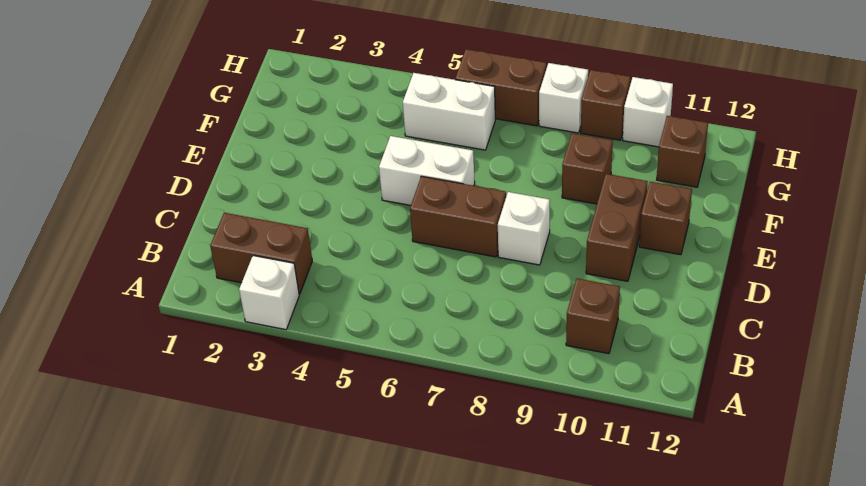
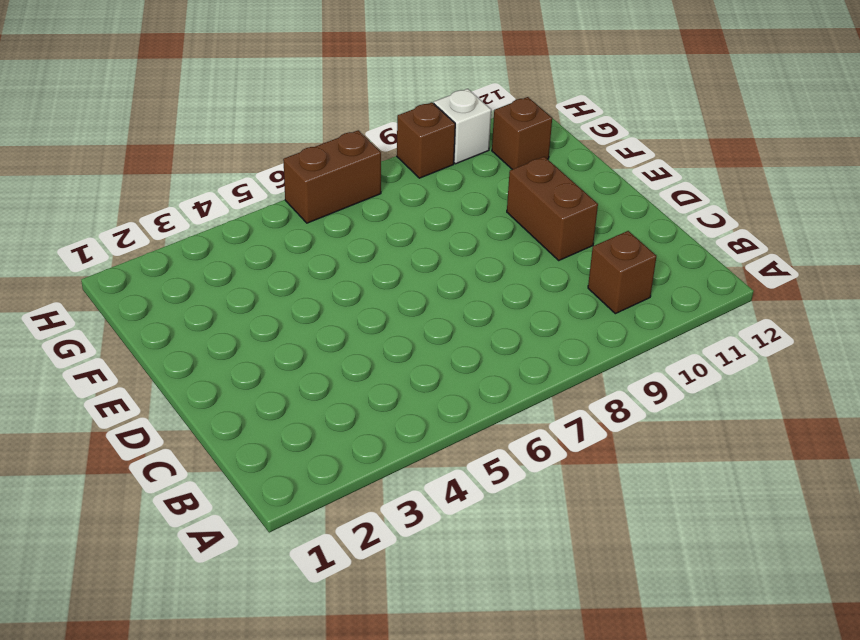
none -> white brick A3 level 1
none -> brown brick B2:B3 level 1
none -> brown brick D6:D7 level 1

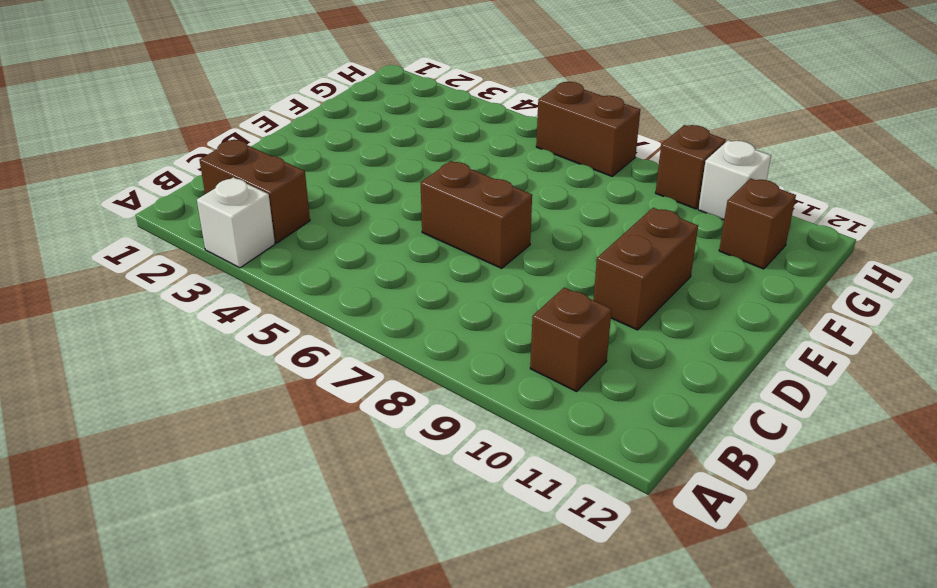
none -> white brick D8 level 1
none -> white brick E5:E6 level 1
none -> brown brick E11 level 1

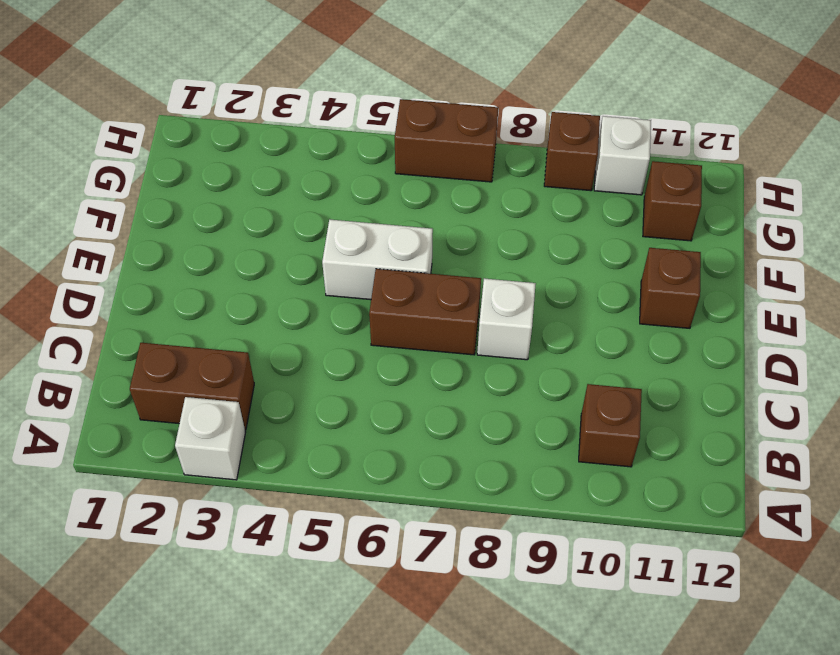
none -> brown brick D10:E10 level 1
none -> brown brick F9 level 1
none -> white brick G5:G6 level 1

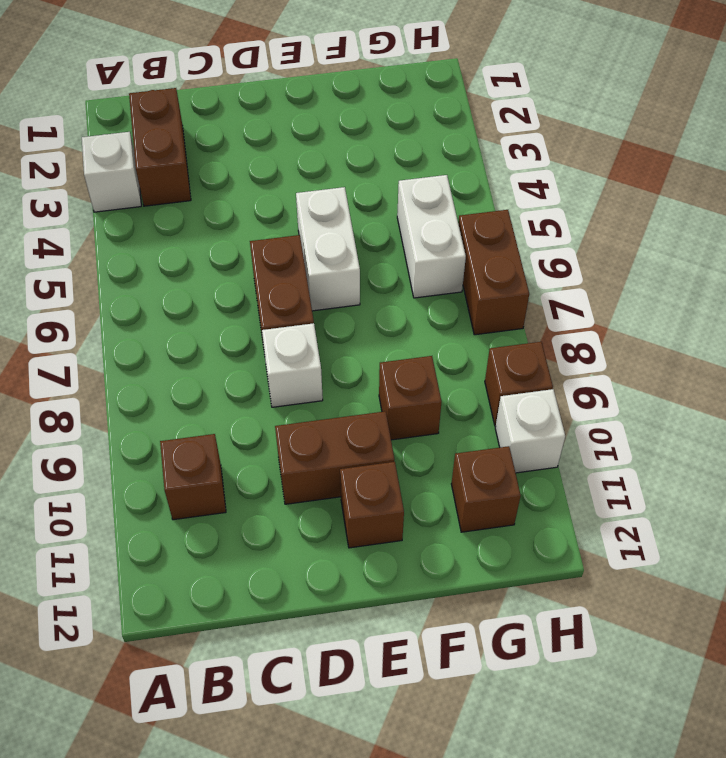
none -> white brick H8 level 1

